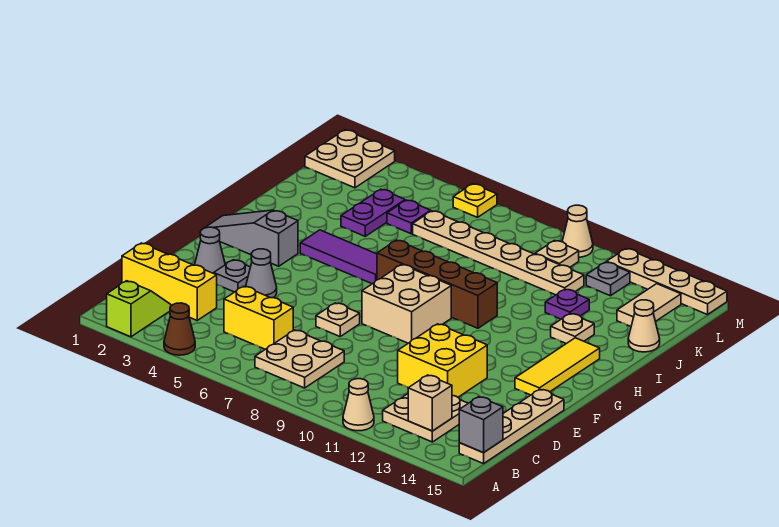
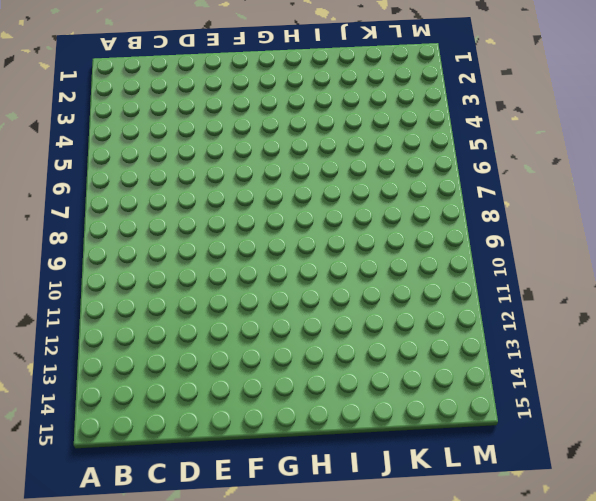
none -> lime slope A2:B2 level 1 top A
none -> brown cone A4 level 1
none -> tan cone A11 level 1
none -> tan plate B7:C8 level 1

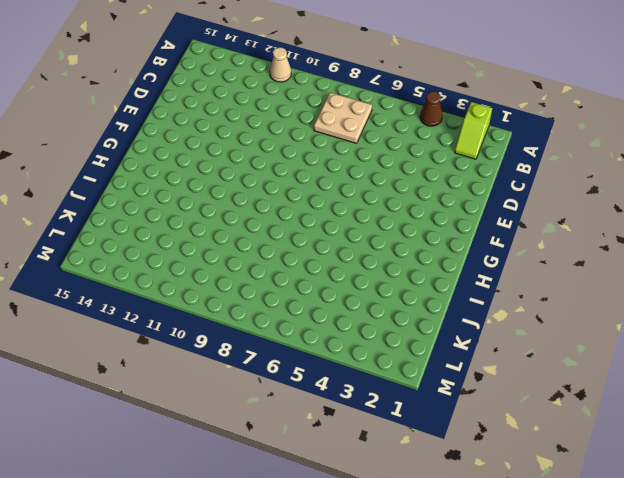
none -> tan plate B12:C13 level 1
none -> tan plate B15:E15 level 1
none -> yellow brick C1:C3 level 1
none -> yellow brick C5:C6 level 1

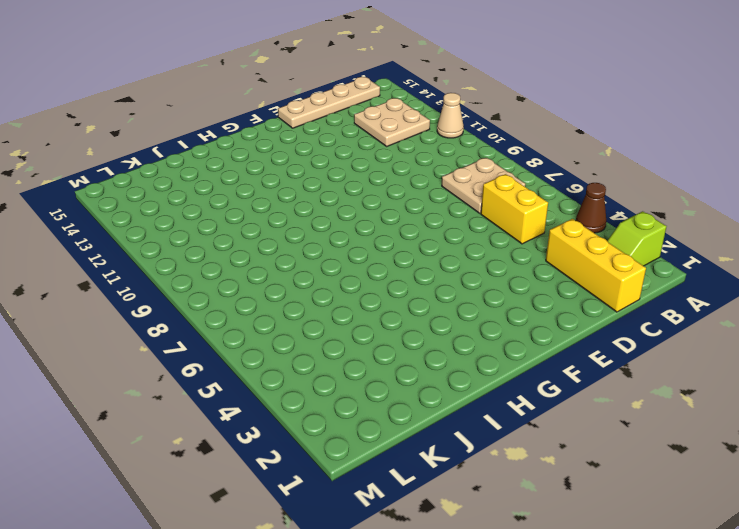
none -> yellow brick D11:E12 level 1
none -> grey cone E2 level 1
none -> grey plate E3 level 1
none -> grey cone E4 level 1

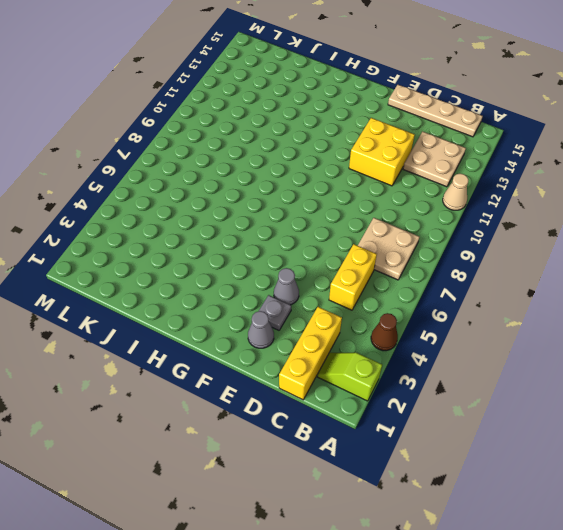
none -> tan plate E7 level 1
none -> tan brick F8:G9 level 1
none -> yellow tile F14:H14 level 1
none -> grey slope G1:G3 level 1 top 3

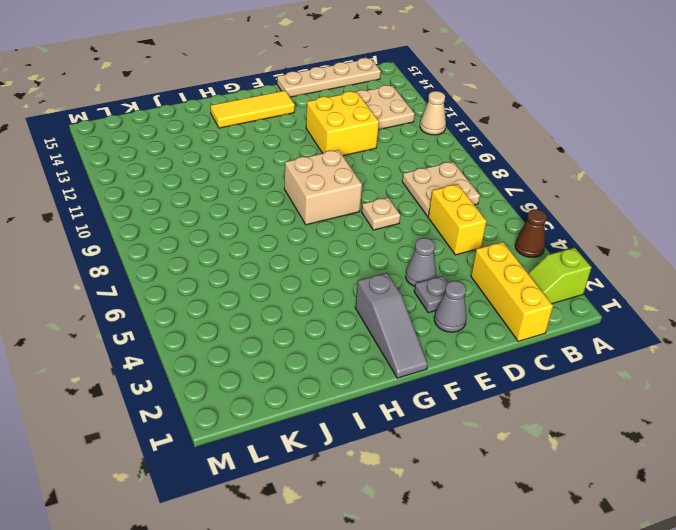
none -> purple tile H4:H6 level 1
none -> brown brick H7:H10 level 1
none -> tan plate I13 level 1
none -> purple plate J4:K4 level 1

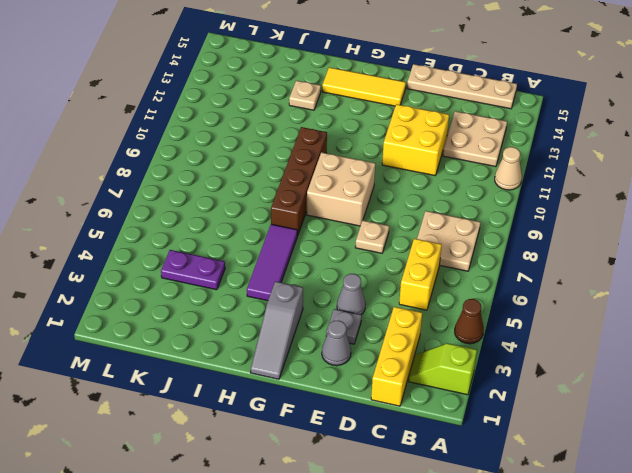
none -> purple plate J12 level 1
none -> tan cone J15 level 1
none -> purple plate K5 level 1
none -> tan plate K6:K11 level 1

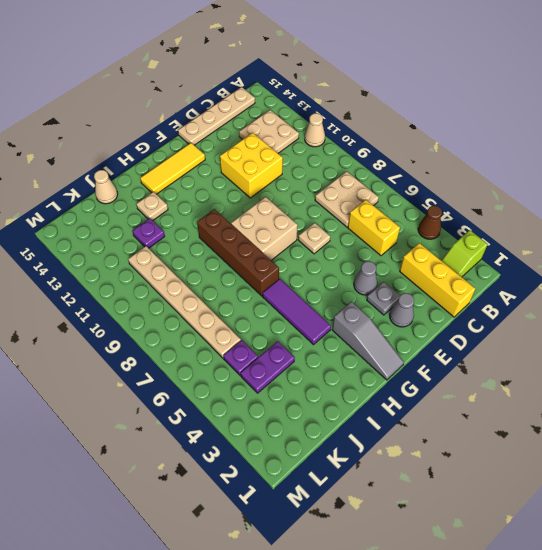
none -> tan tile K14:L14 level 1
none -> tan plate L1:M2 level 1
none -> tan plate L10 level 1
none -> grey plate L12 level 1

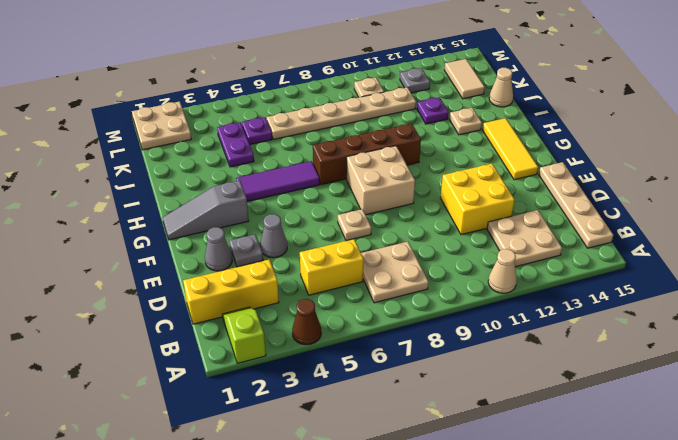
none -> yellow plate M6 level 1
none -> tan cone M10 level 1
none -> tan plate M12:M15 level 1
none -> tan brick B13 level 2

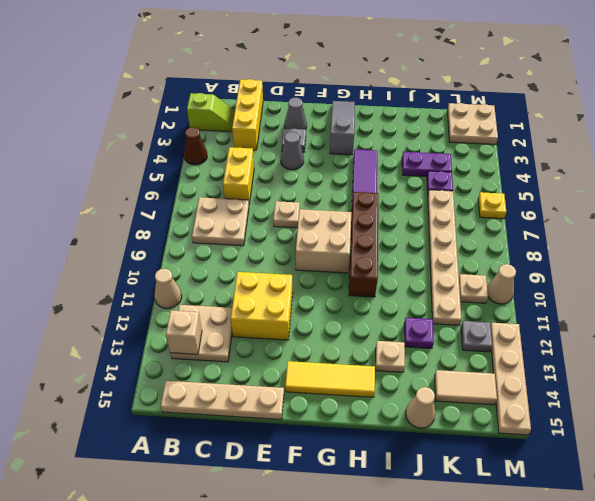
none -> grey brick B15 level 2

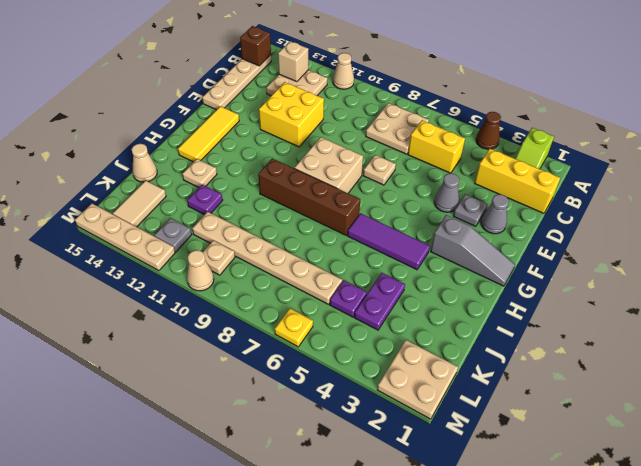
brown brick B15 level 2 -> grey brick B15 level 2

